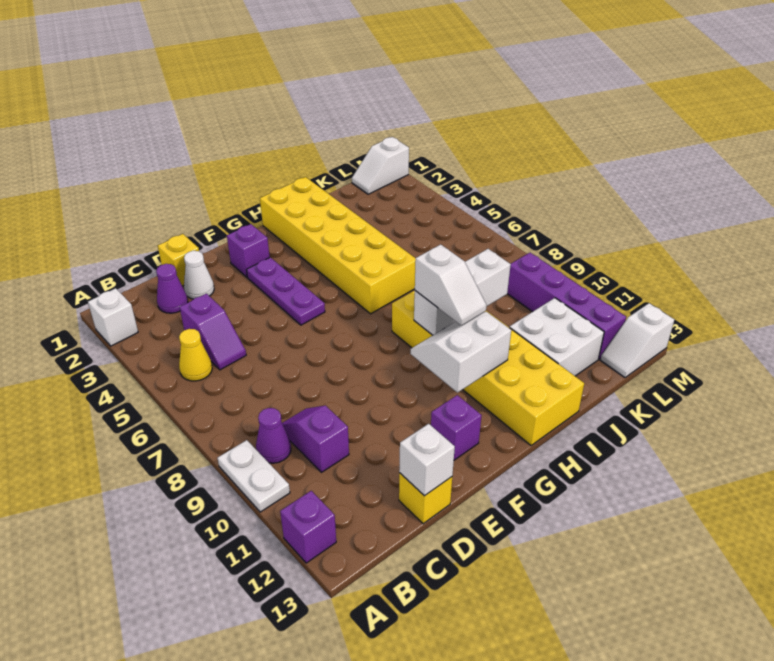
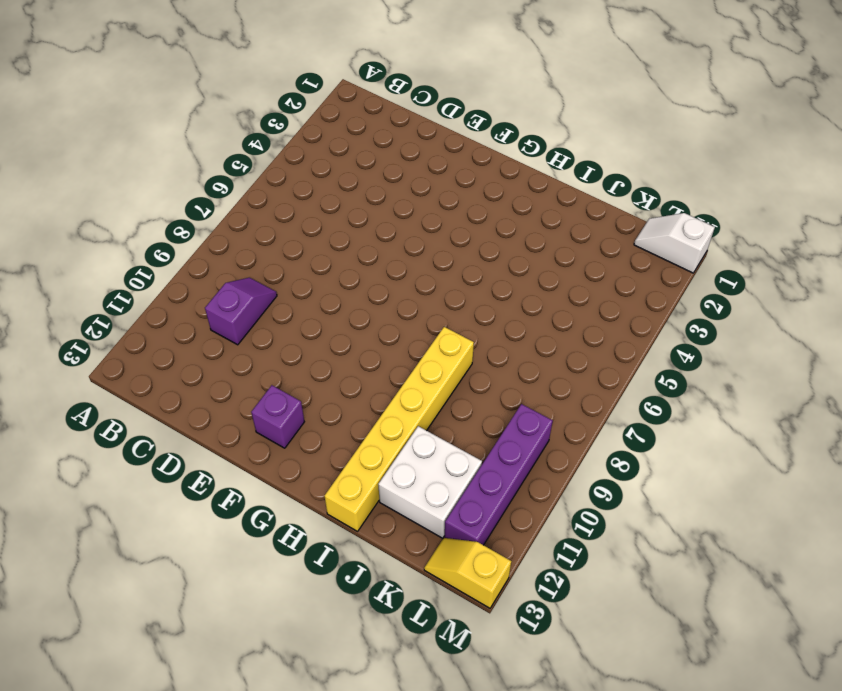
yellow brick I8:I13 level 1 -> yellow brick H8:I13 level 1
yellow slope L13:M13 level 1 top M -> white slope L13:M13 level 1 top M
none -> white brick A2 level 1
none -> white plate A9:A10 level 1
none -> purple brick A12 level 1

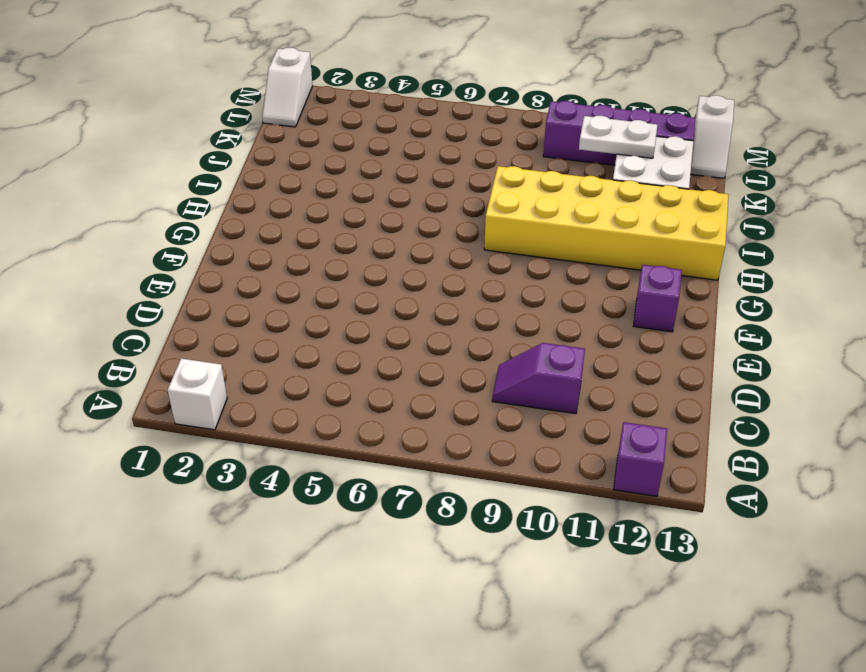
white plate K10:K11 level 2 -> white plate A9:A10 level 1
none -> yellow cone B5 level 1
none -> purple cone B9 level 1
none -> purple cone C2 level 1

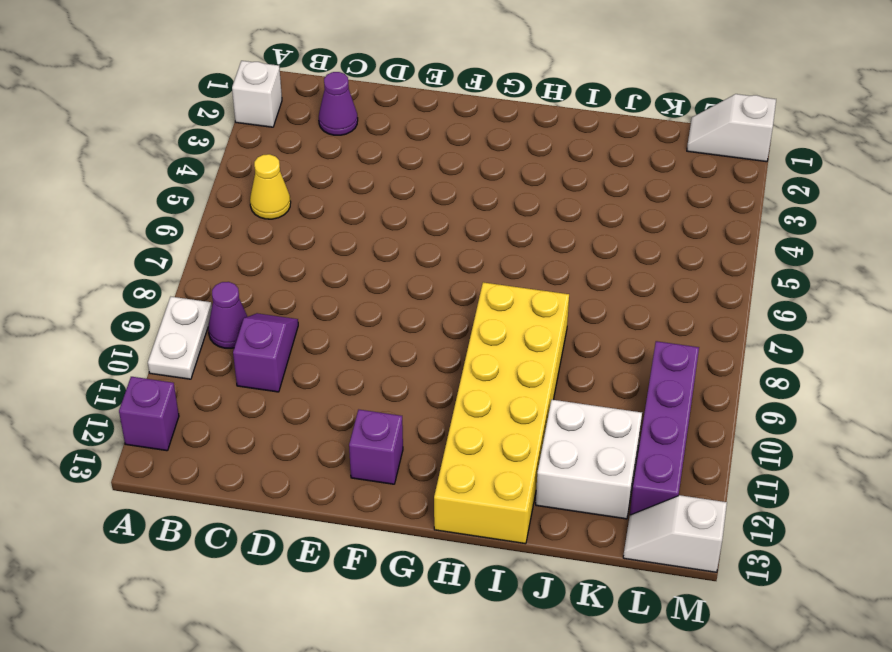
none -> purple slope C4:C5 level 1 top 4
none -> yellow brick D1 level 1
none -> white cone D2 level 1

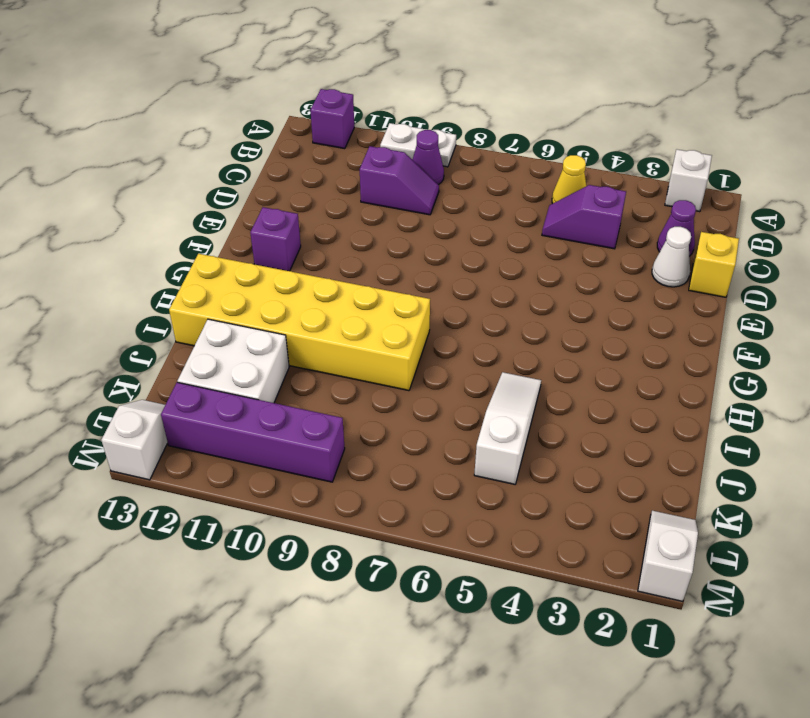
white slope I5:K5 level 1 top K -> yellow brick H1:I6 level 1
none -> yellow brick D13 level 1
none -> purple brick F2 level 1
none -> purple plate F3:F5 level 1

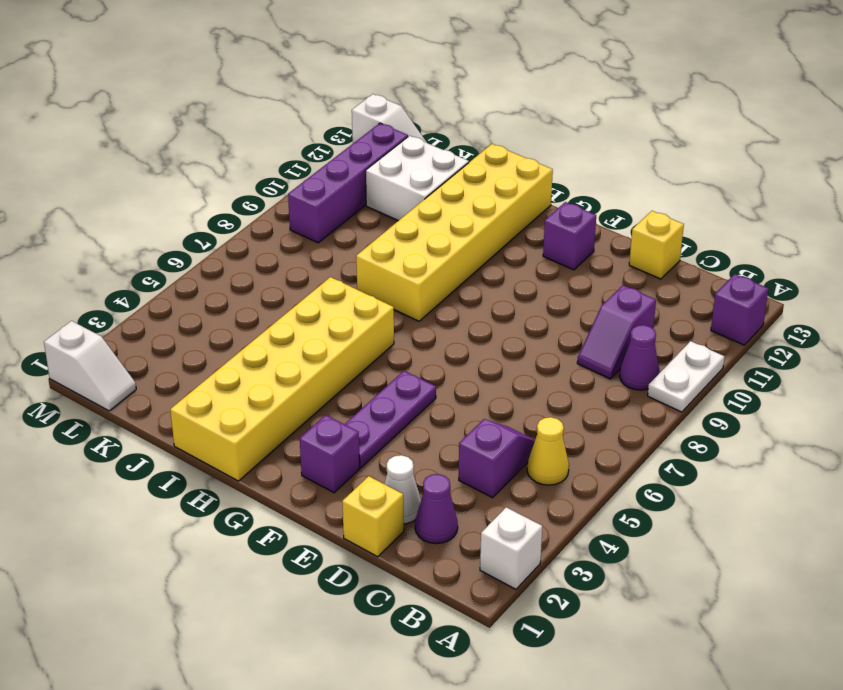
none -> white brick D13 level 2
none -> white slope G10:H11 level 2 top 11
none -> white brick H9:J9 level 2

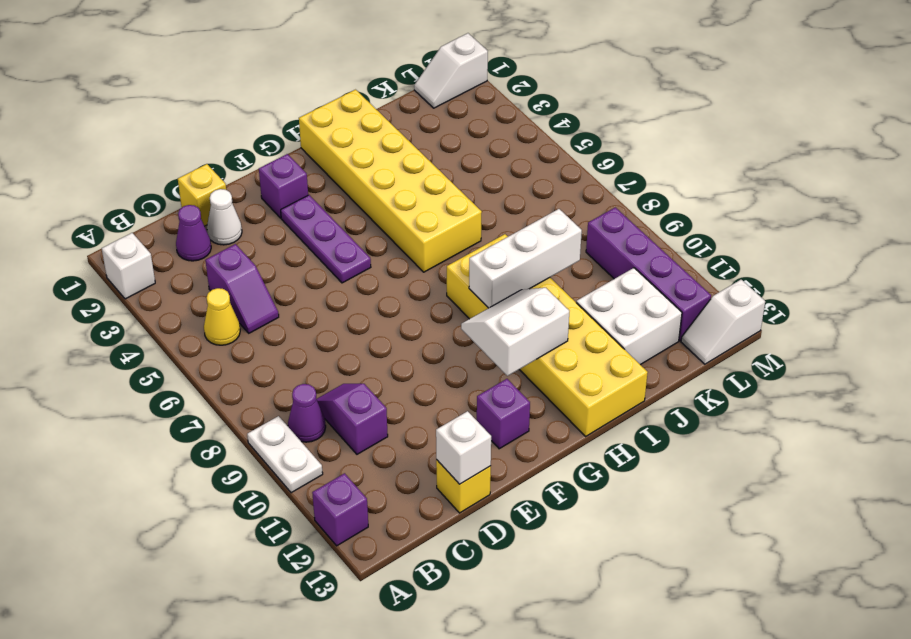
none -> white slope H9:H10 level 3 top 9

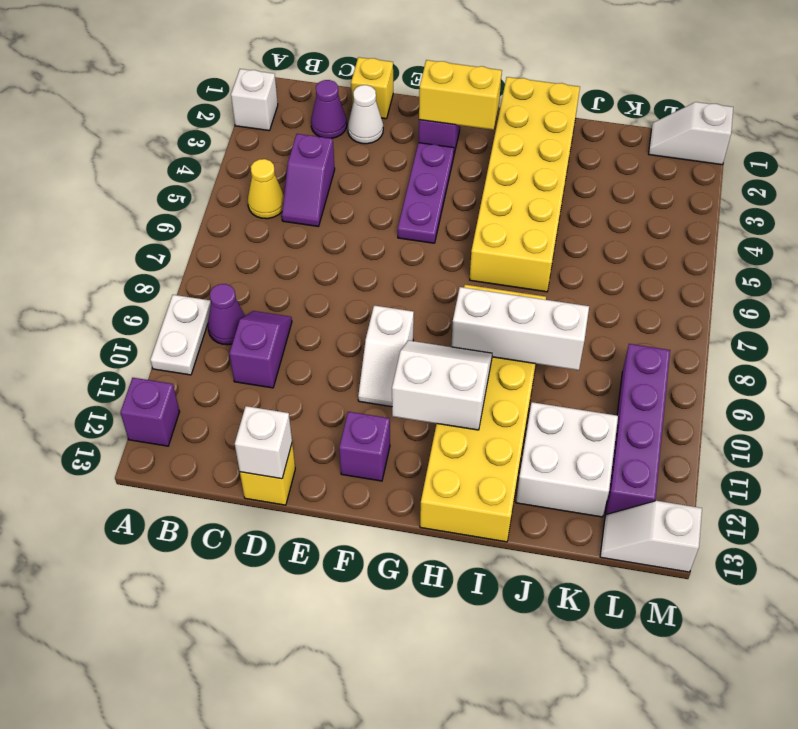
yellow brick F2:G2 level 2 -> none
white slope F9:F10 level 1 top 9 -> white slope H9:H10 level 3 top 9

